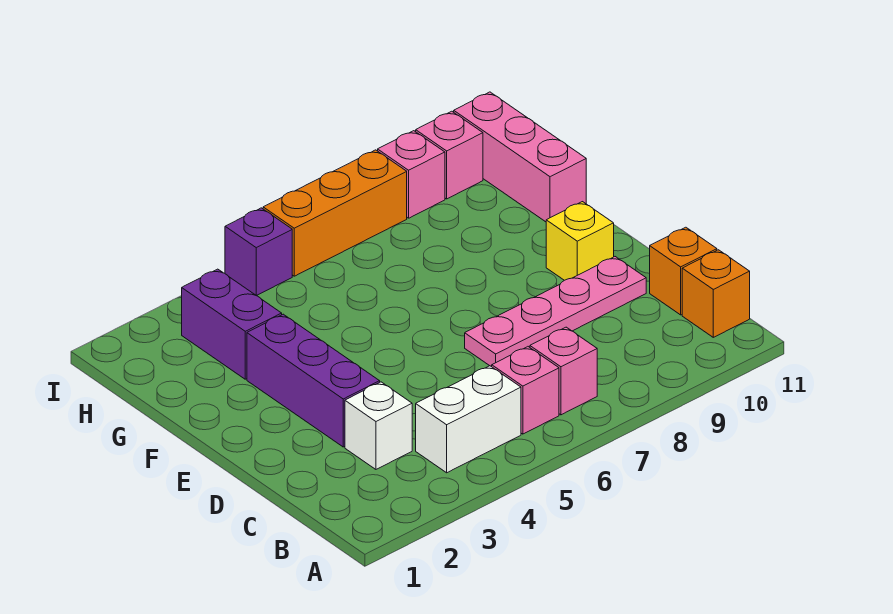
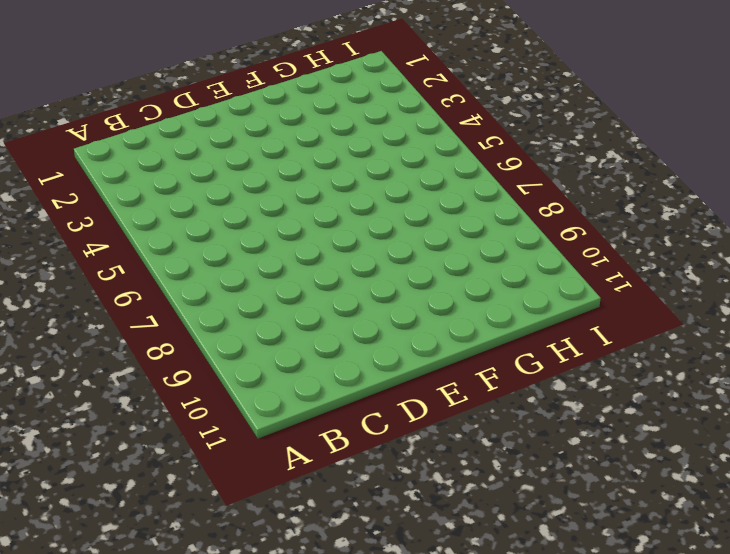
none -> white brick B4:B5 level 1
none -> pink brick B6 level 1
none -> pink brick B7 level 1

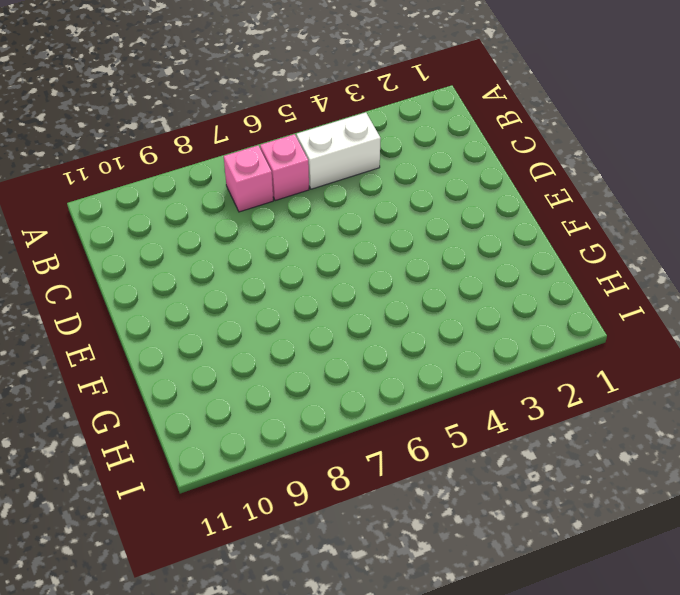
none -> orange brick B11 level 1
none -> white brick C3 level 1
none -> orange brick C11 level 1

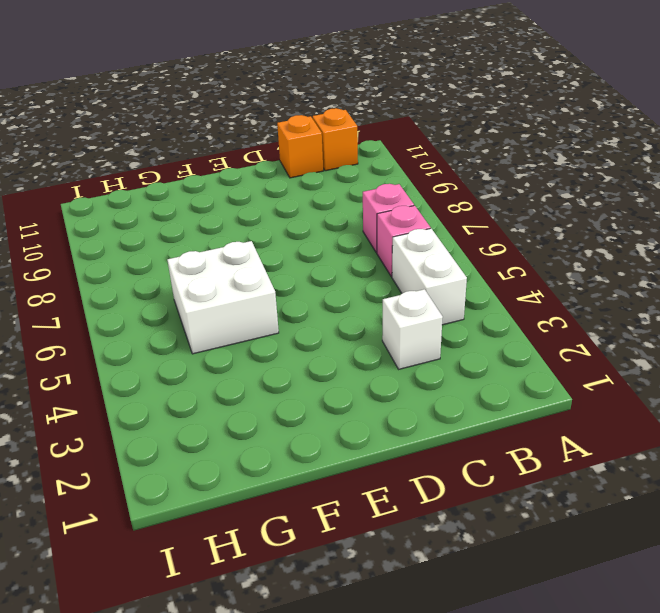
white brick F5:G6 level 1 -> none
none -> purple brick D3:F3 level 1
none -> pink plate D7:D10 level 1
none -> yellow brick E10 level 1

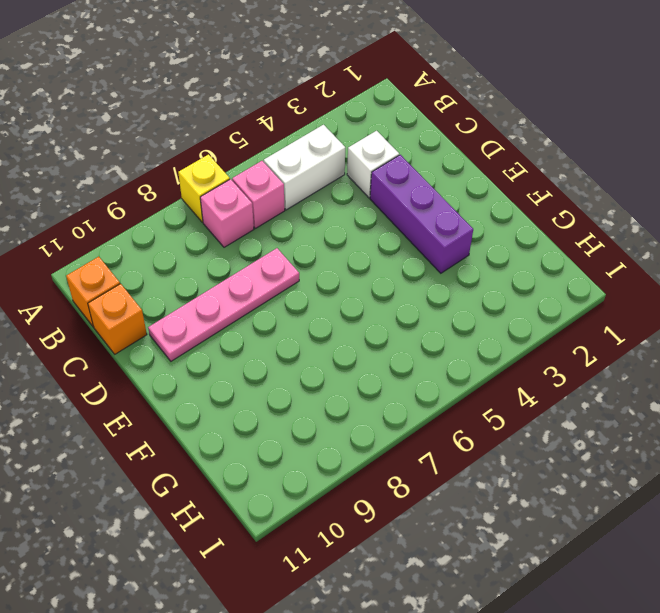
yellow brick A7 level 1 -> yellow brick E10 level 1
none -> purple brick G3:H3 level 1
none -> pink brick G11:I11 level 1
none -> purple brick I5 level 1

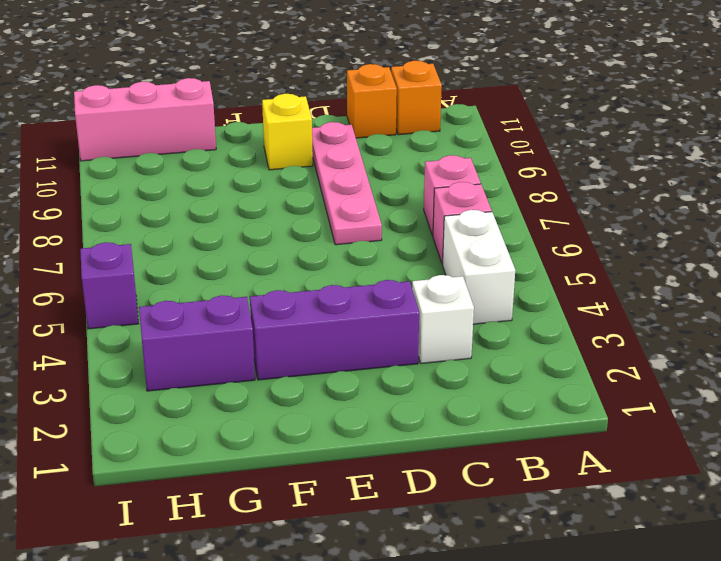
none -> orange brick I6:I8 level 1
none -> pink brick I9 level 1
none -> pink brick I10 level 1

